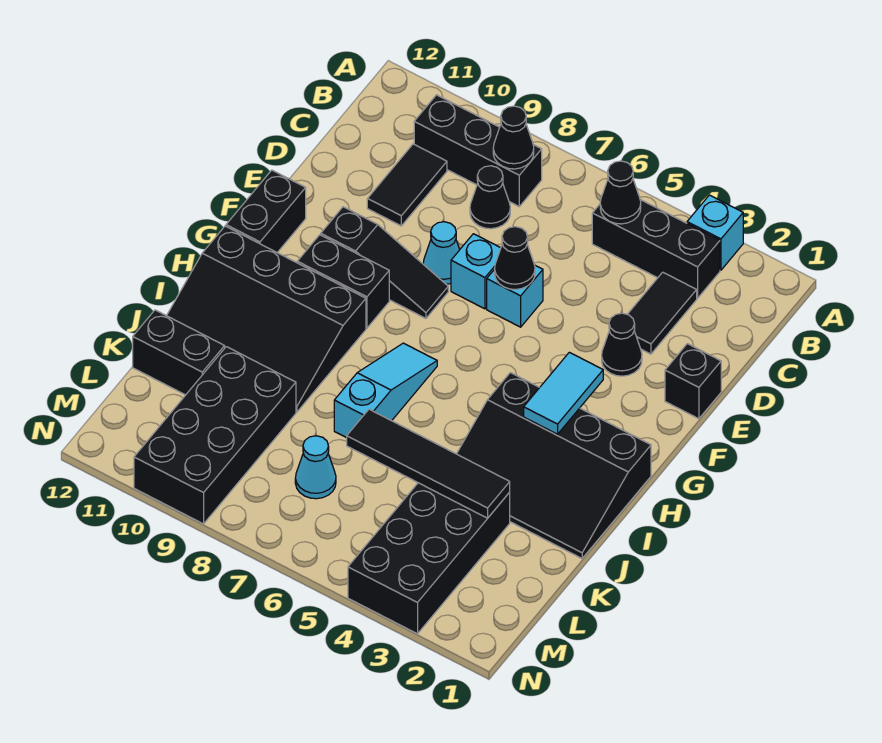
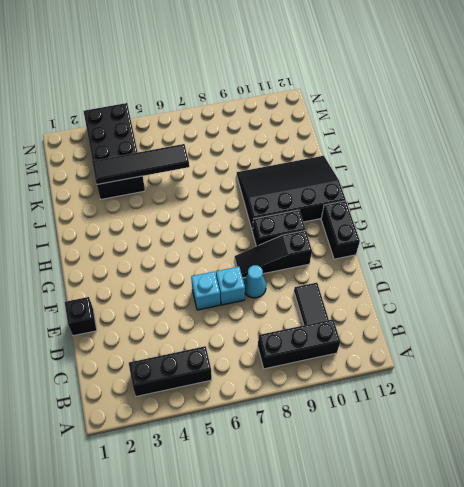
none -> cyan brick A3 level 1
none -> black tile C3:D3 level 1
none -> black cone C8 level 1

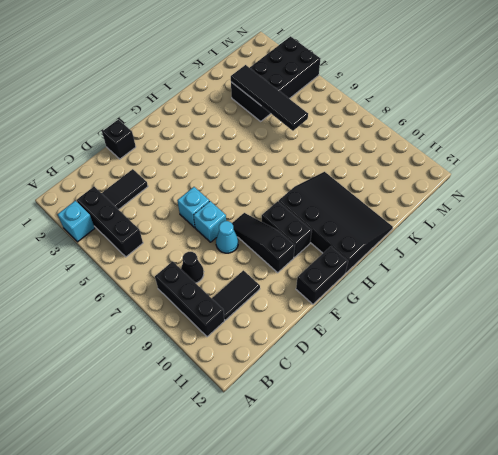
none -> black cone E3 level 1
none -> black slope H1:J4 level 1 top H
none -> cyan slope H7:J7 level 1 top J

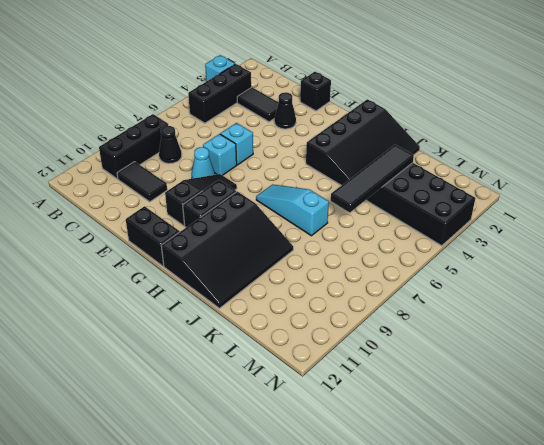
none -> black brick K9:N10 level 1
none -> black brick K11:K12 level 1
none -> cyan cone L7 level 1

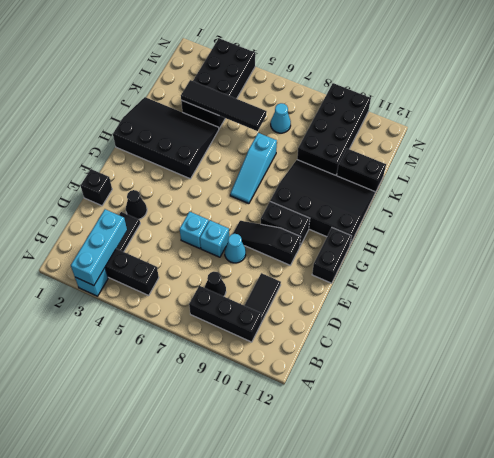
cyan brick A3:C3 level 2 -> none
none -> black cone B5 level 2
none -> black cone B8 level 2
none -> black cone E6 level 2

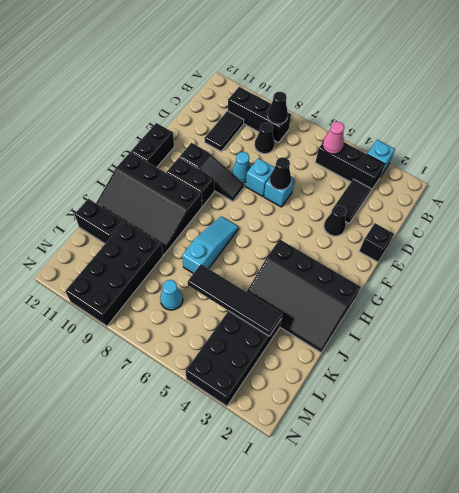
pink cone B5 level 2 -> black cone B5 level 2
none -> cyan tile G3:H3 level 2

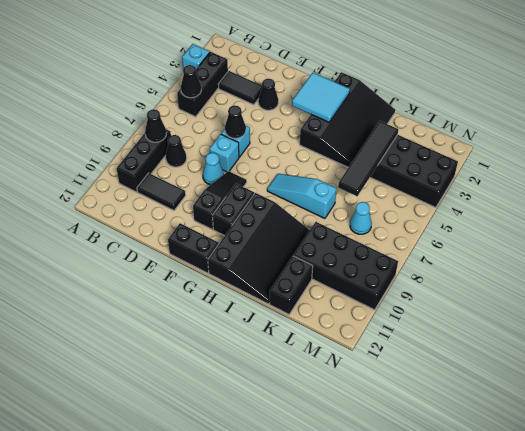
cyan tile G2:H3 level 2 -> cyan tile G3:H3 level 2
none -> black brick E1 level 1

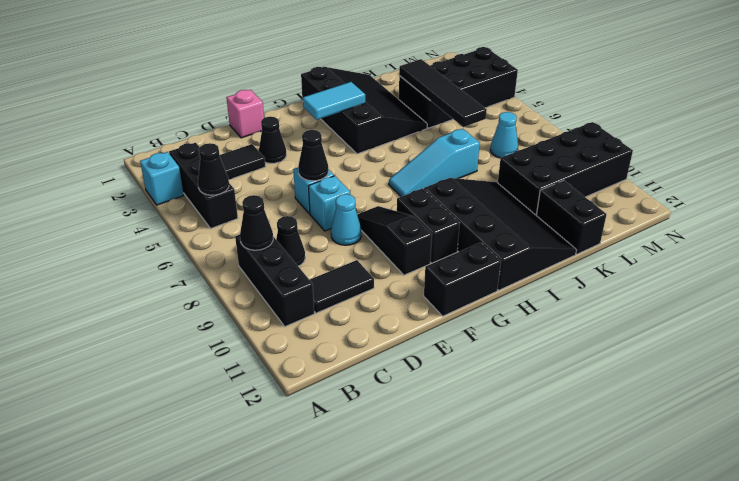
pink brick E1 level 1 -> black brick E1 level 1

